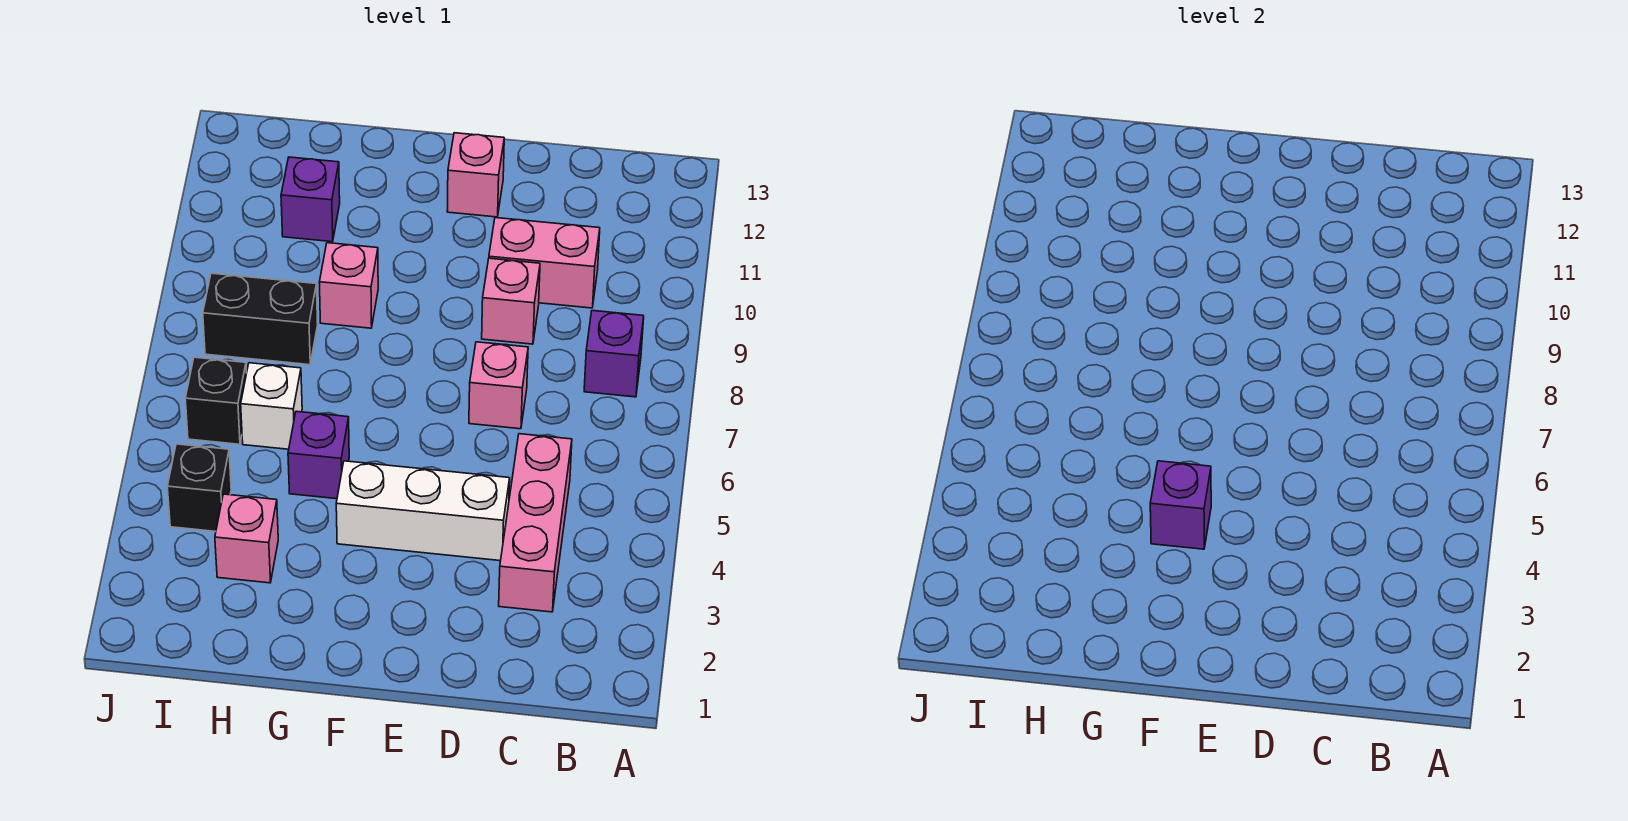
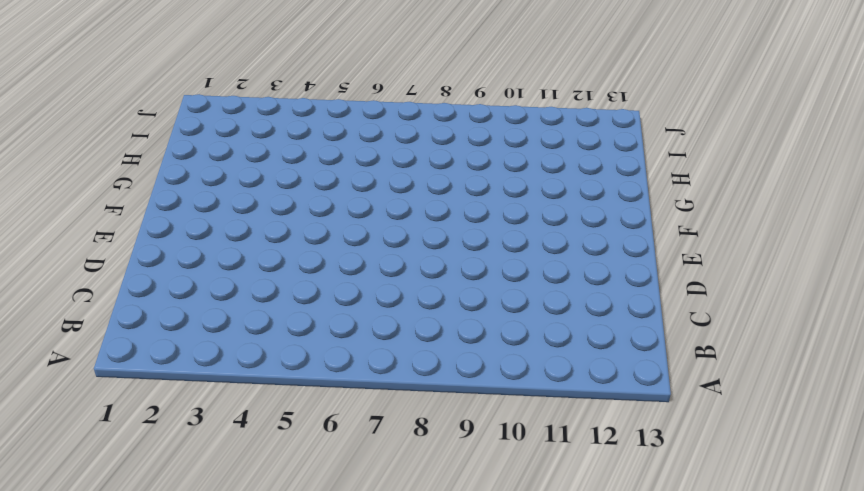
none -> purple brick B8 level 1
none -> pink brick C3:C5 level 1
none -> pink brick C10:D10 level 1

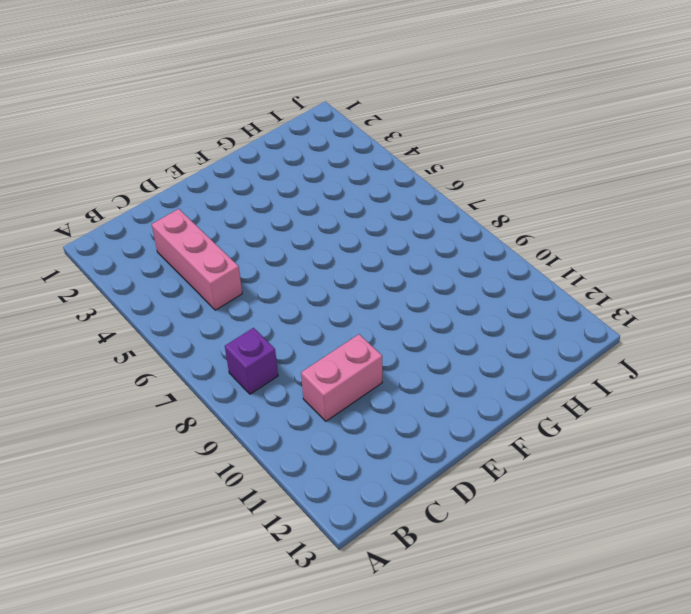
none -> white brick D4:F4 level 1
none -> pink brick D7 level 1
none -> pink brick D9 level 1

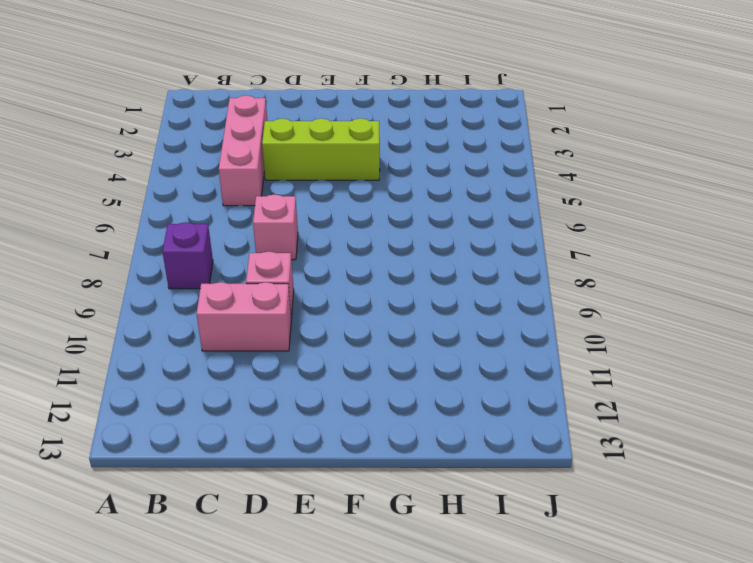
lime brick D4:F4 level 1 -> white brick D4:F4 level 1
none -> pink brick E12 level 1
none -> purple brick G5 level 1
none -> pink brick G9 level 1

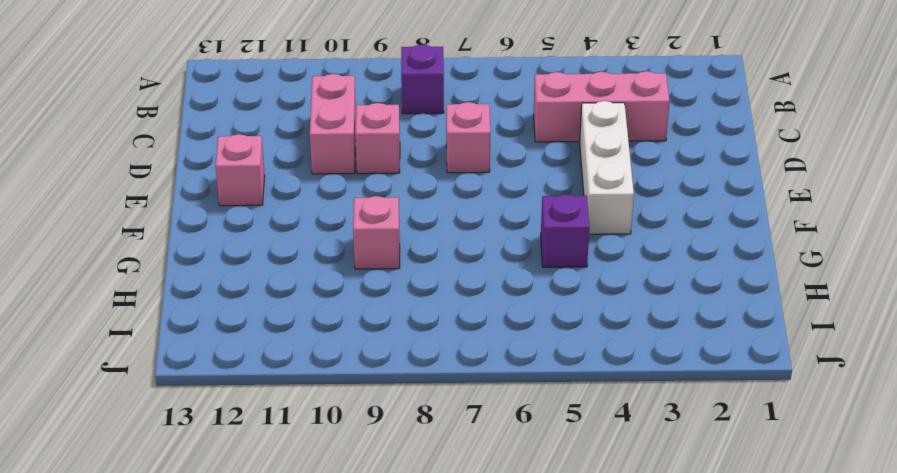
none -> pink brick H3 level 1
none -> white brick H6 level 1
none -> black brick H8:I8 level 1

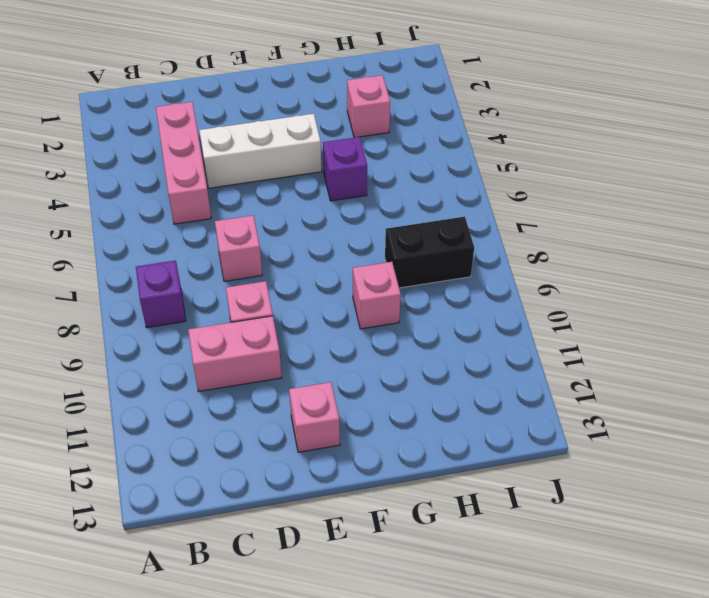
none -> white brick H6 level 1
none -> purple brick H11 level 1
none -> black brick I4 level 1

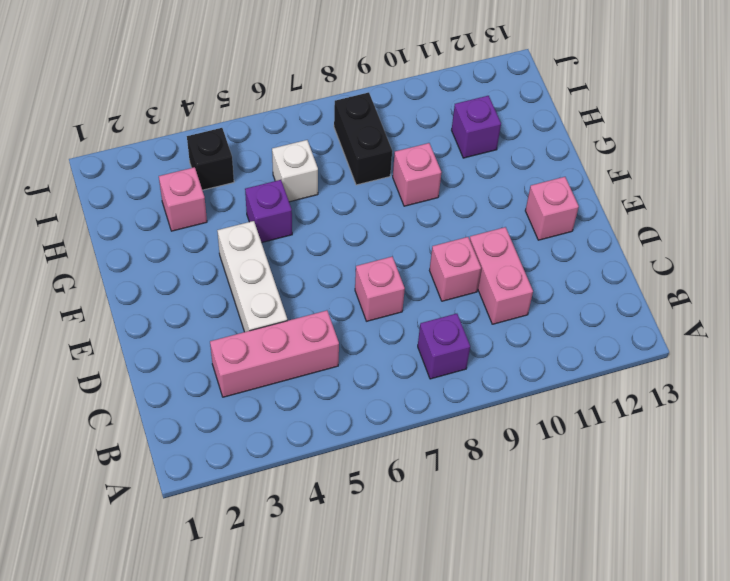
none -> black brick I6 level 1
none -> purple brick F4 level 2

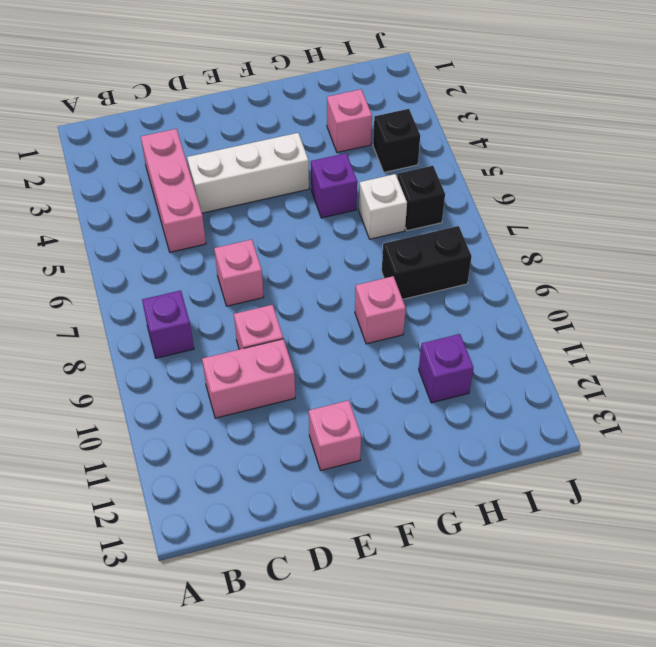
none -> purple brick F4 level 2

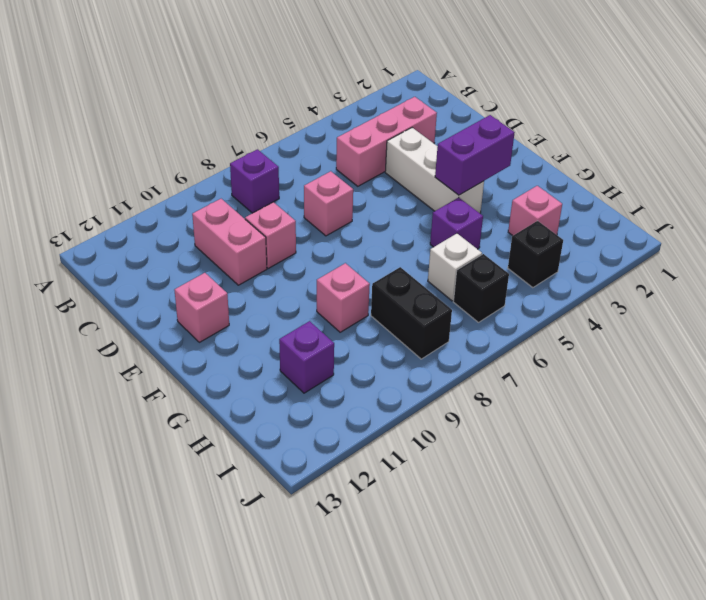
purple brick F3:F4 level 2 -> purple brick F4 level 2

